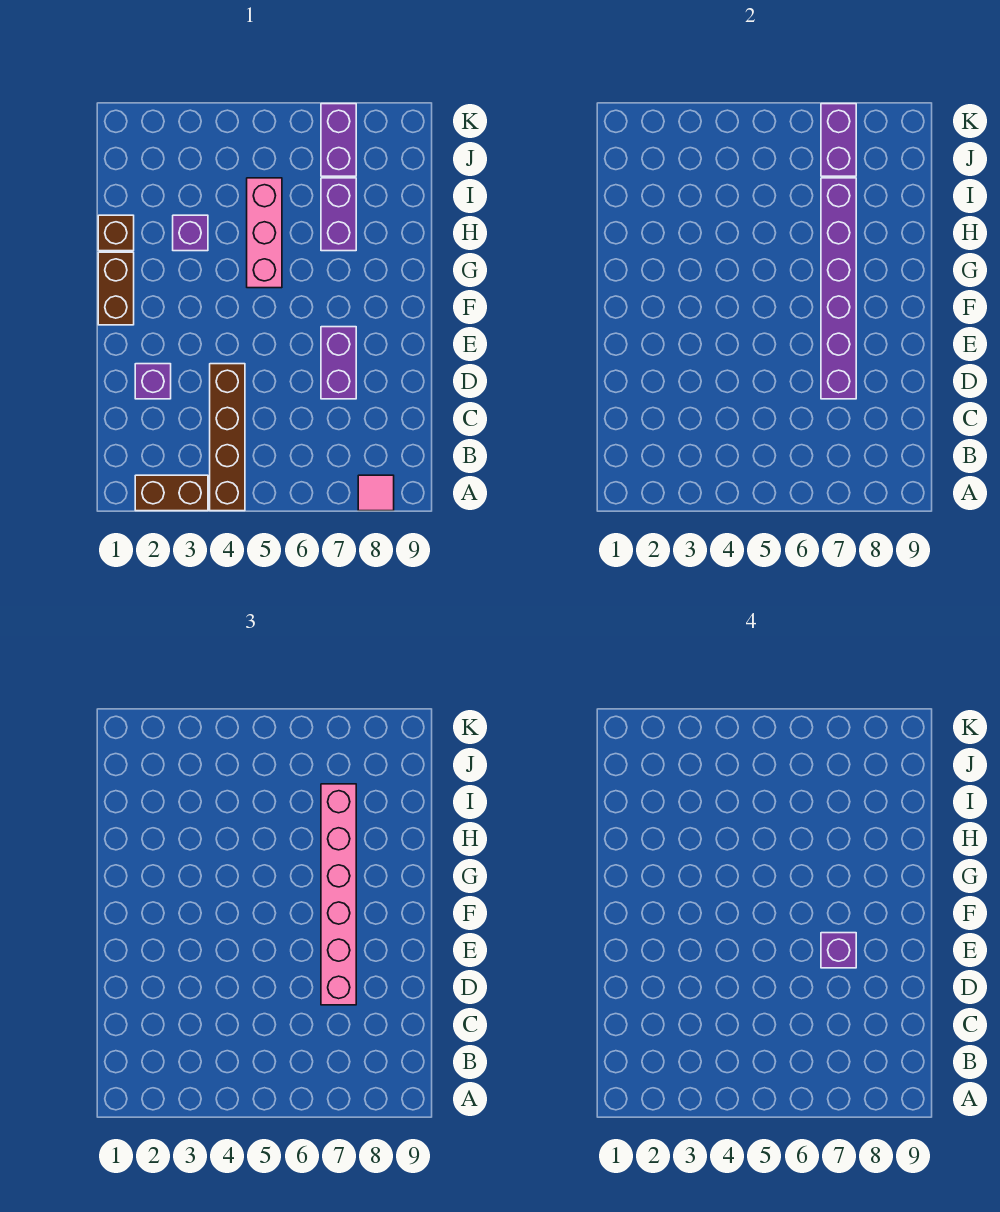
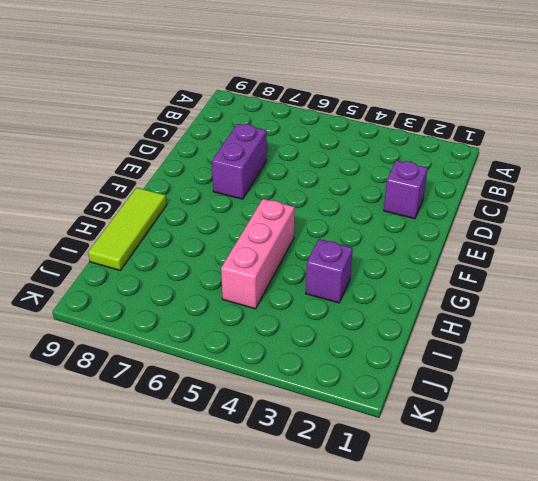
lime tile G9:I9 level 1 -> none
none -> brown brick A2:A3 level 1
none -> brown brick A4:D4 level 1
none -> pink tile A8 level 1

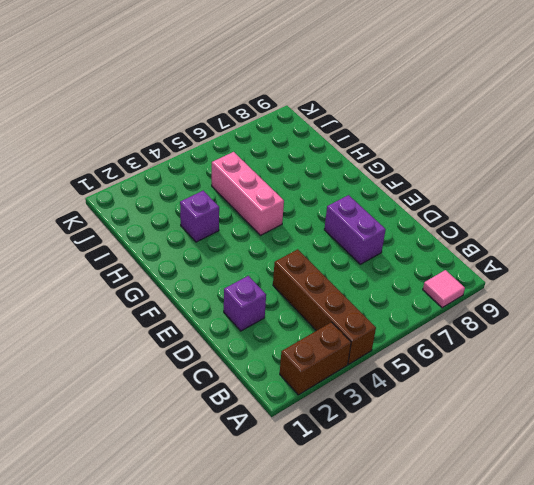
none -> brown brick F1:G1 level 1
none -> brown brick H1 level 1
none -> purple brick H7:I7 level 1

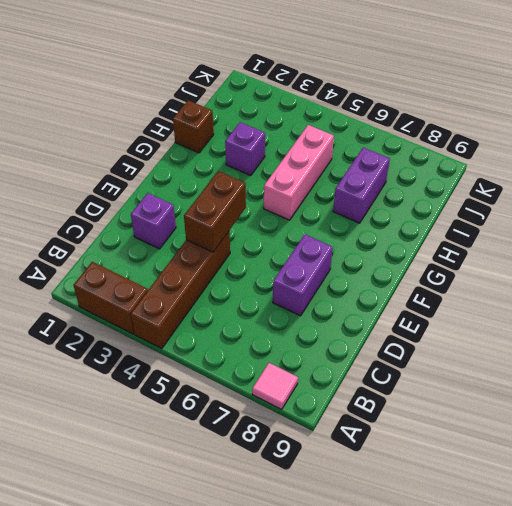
brown brick D4:E4 level 2 -> brown brick F1:G1 level 1
none -> purple brick J7:K7 level 1
none -> purple brick D7:I7 level 2
none -> purple brick J7:K7 level 2

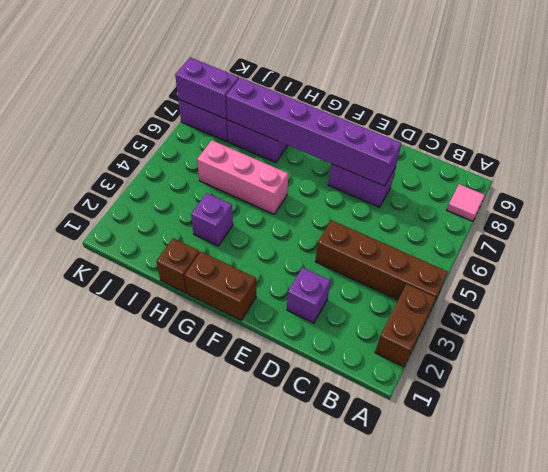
none -> pink brick D7:I7 level 3
none -> purple brick E7 level 4

